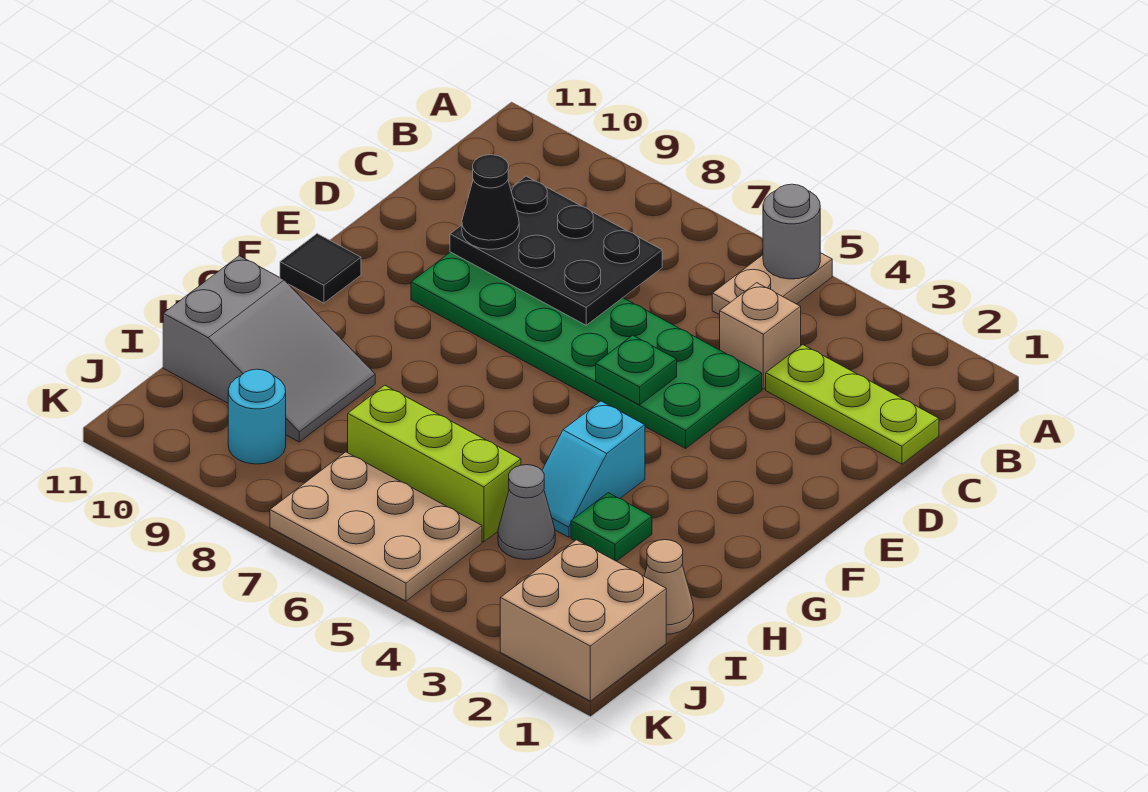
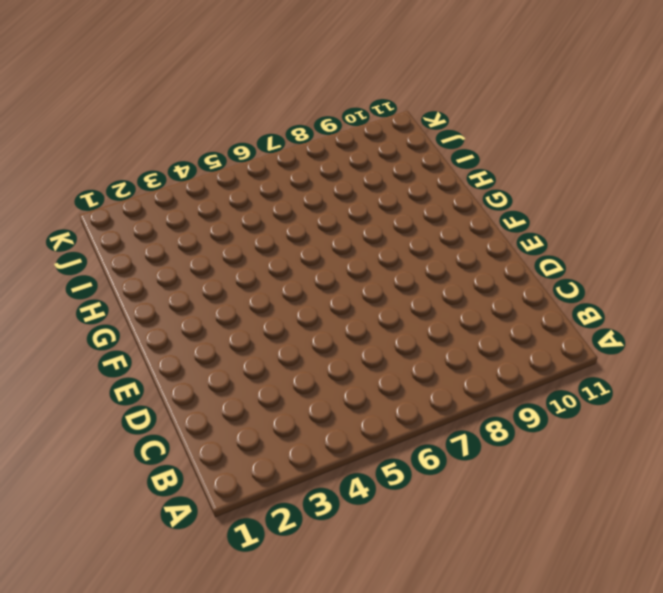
none -> tan plate A5:B5 level 1
none -> lime plate C1:C3 level 1
none -> tan brick C4 level 1

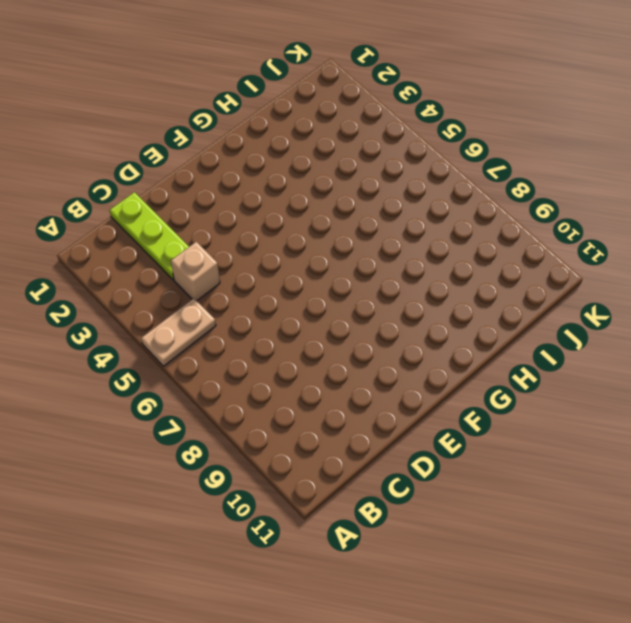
none -> green plate D4:E9 level 1
none -> black tile F11 level 1
none -> cyan slope G4:H4 level 1 top G

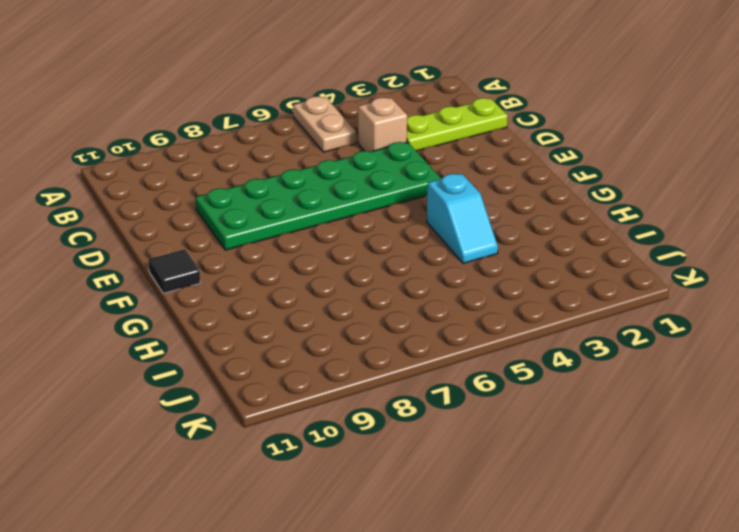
none -> green plate H3 level 1
none -> grey slope H9:I11 level 1 top 11
none -> tan cone I1 level 1

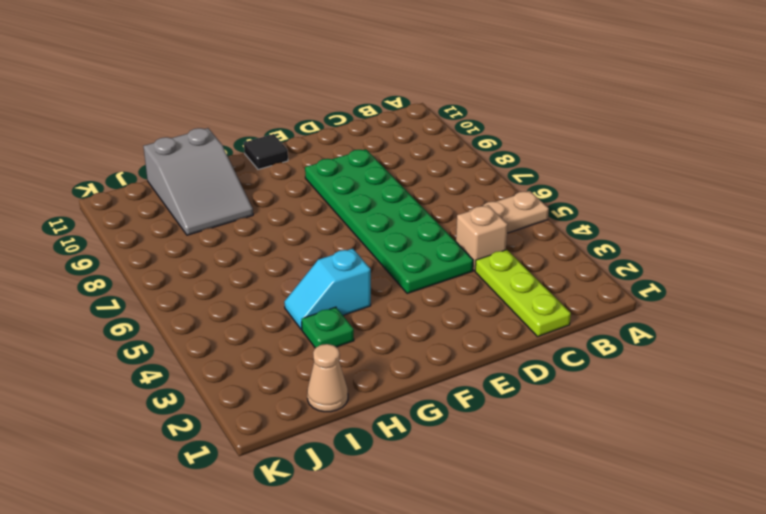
none -> grey cone I4 level 1
none -> lime brick I5:I7 level 1
none -> tan brick J1:K2 level 1

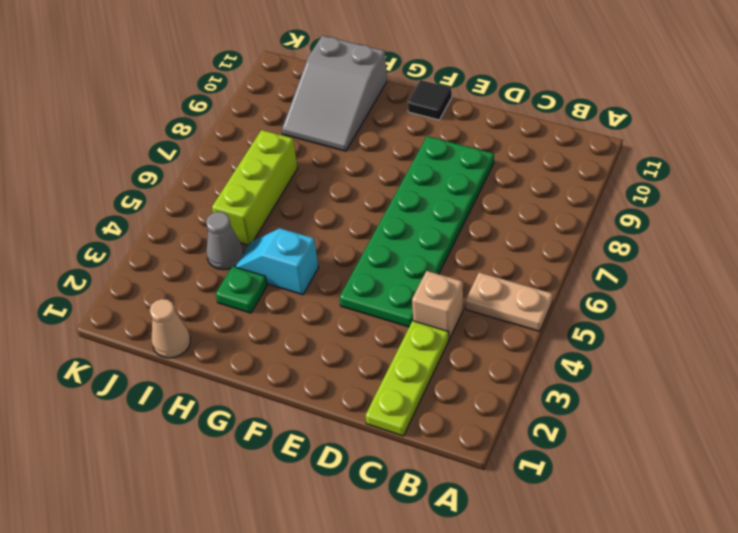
none -> tan brick J1:K2 level 1
none -> tan plate J5:K7 level 1
none -> cyan round brick J9 level 1

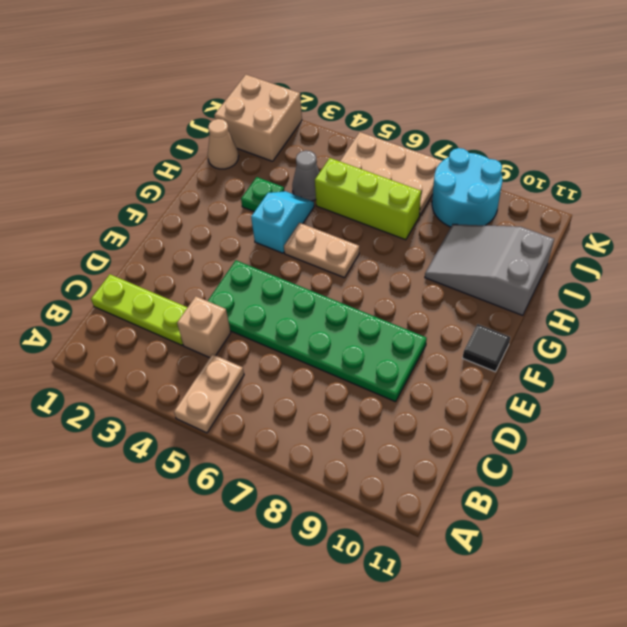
tan plate G5:G6 level 1 -> none
cyan round brick J8:K9 level 1 -> cyan round brick J9 level 1
none -> grey round brick A5 level 2
none -> black plate C7:D9 level 2
none -> green plate E5 level 2

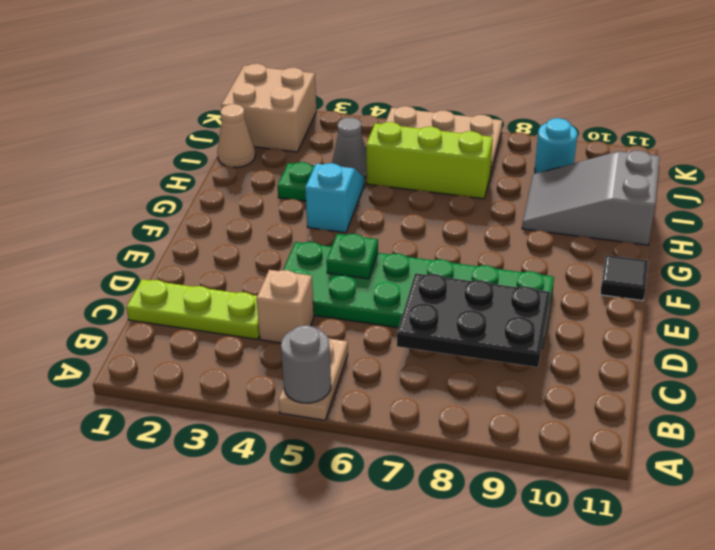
none -> black cone D9 level 3

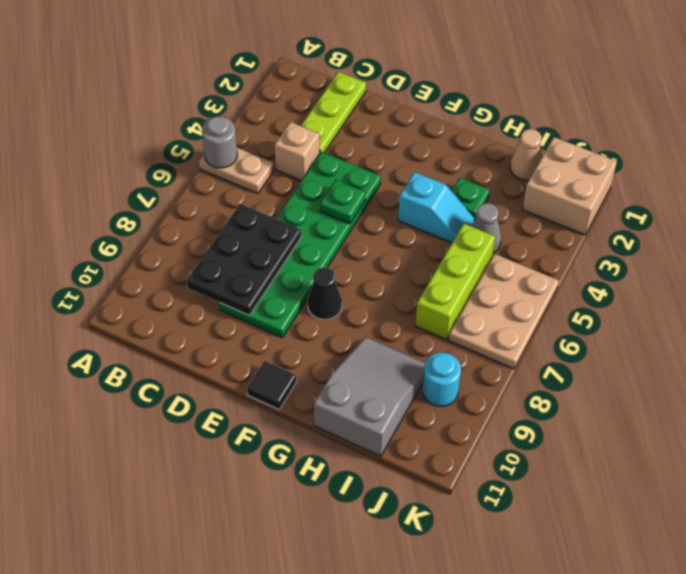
black cone F8 level 1 -> black cone D9 level 3

